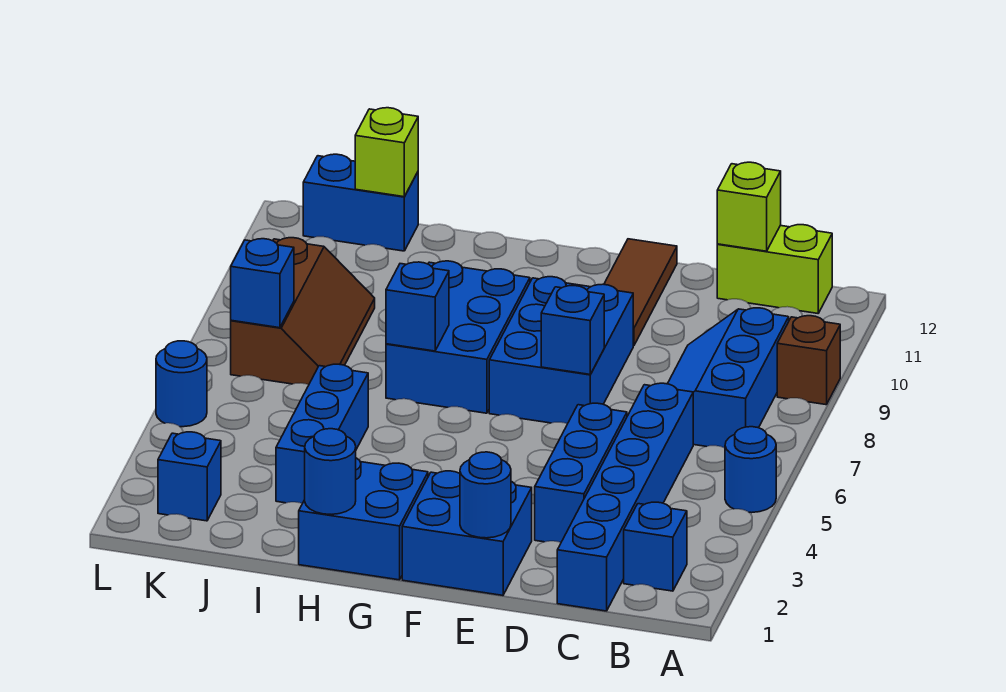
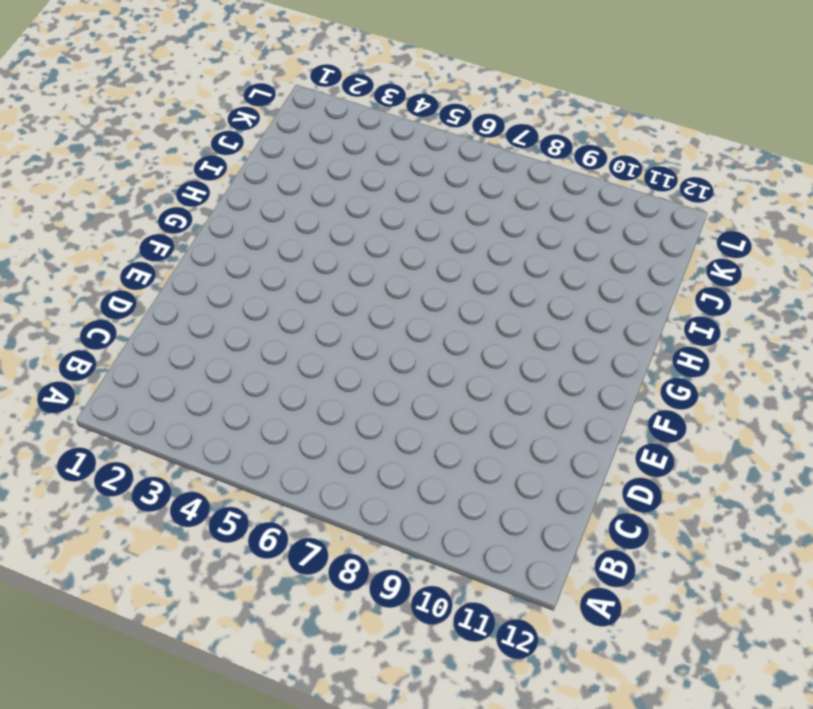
none -> blue round brick A5 level 1
none -> brown brick A9 level 1
none -> blue brick B2 level 1

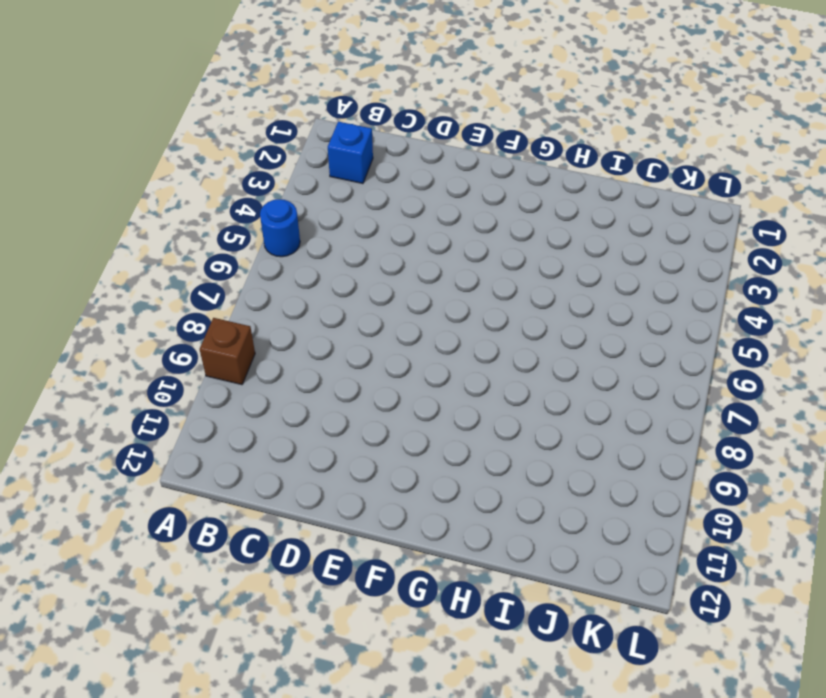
none -> blue slope B7:C9 level 1 top B
none -> lime brick B12:C12 level 1
none -> blue brick C1:C6 level 1

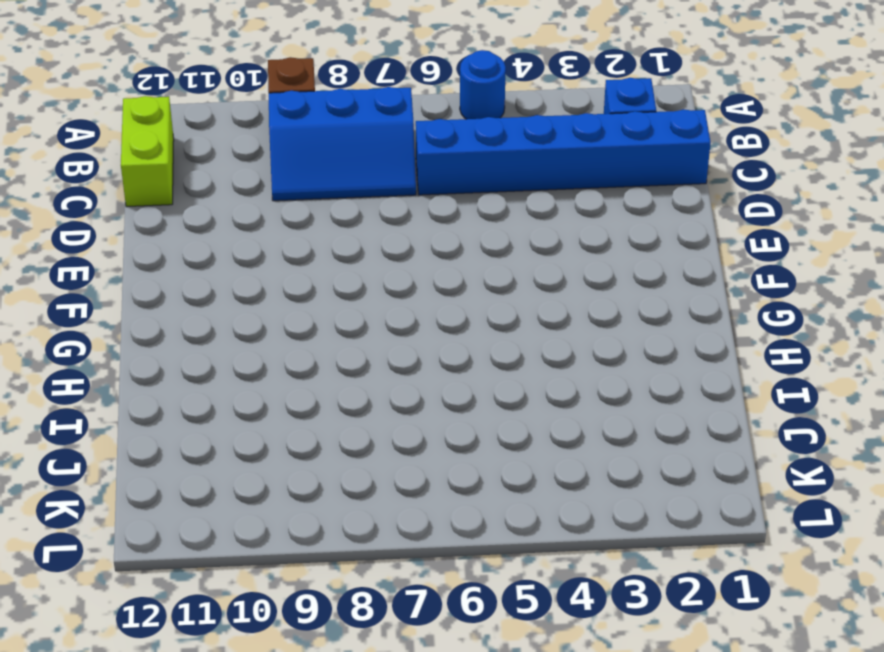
none -> blue brick D3:D5 level 1
none -> blue brick E1:F2 level 1
none -> blue brick E7:F9 level 1

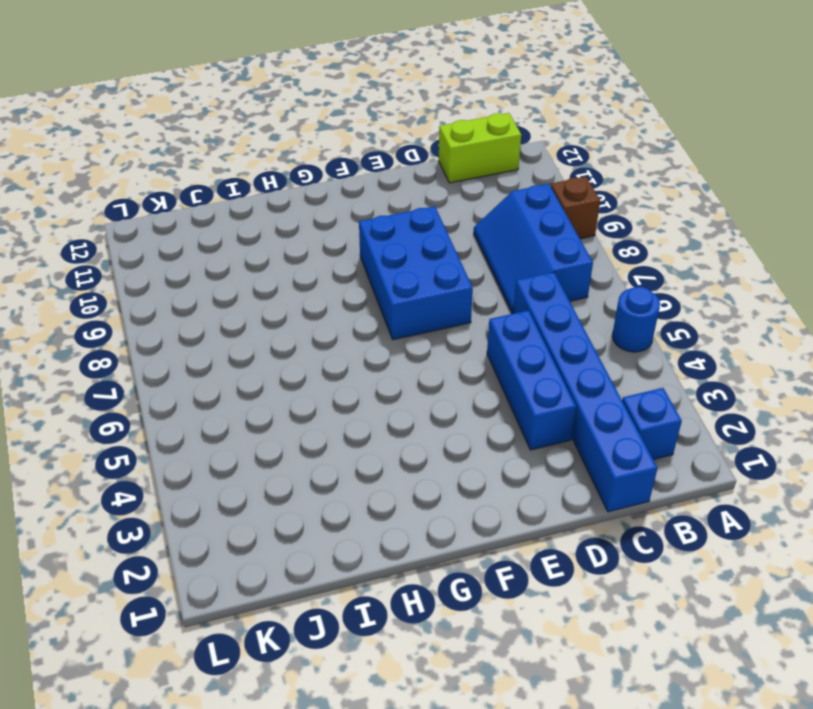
none -> blue brick E1:F2 level 1
none -> brown tile E10:E12 level 1
none -> blue brick G1:H2 level 1

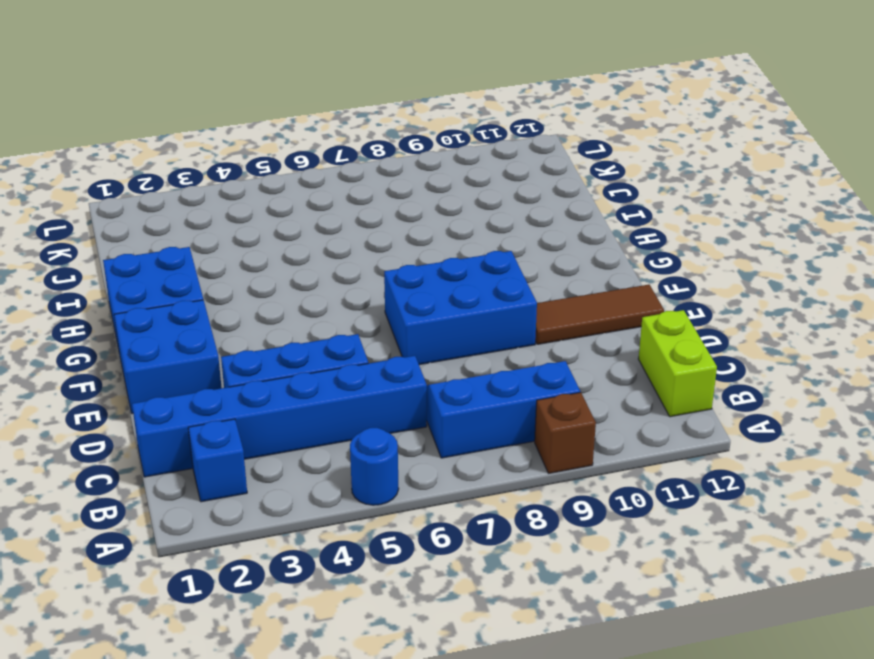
none -> blue brick G7:H9 level 1
none -> blue brick I3:I5 level 1
none -> brown slope J7:K9 level 1 top K

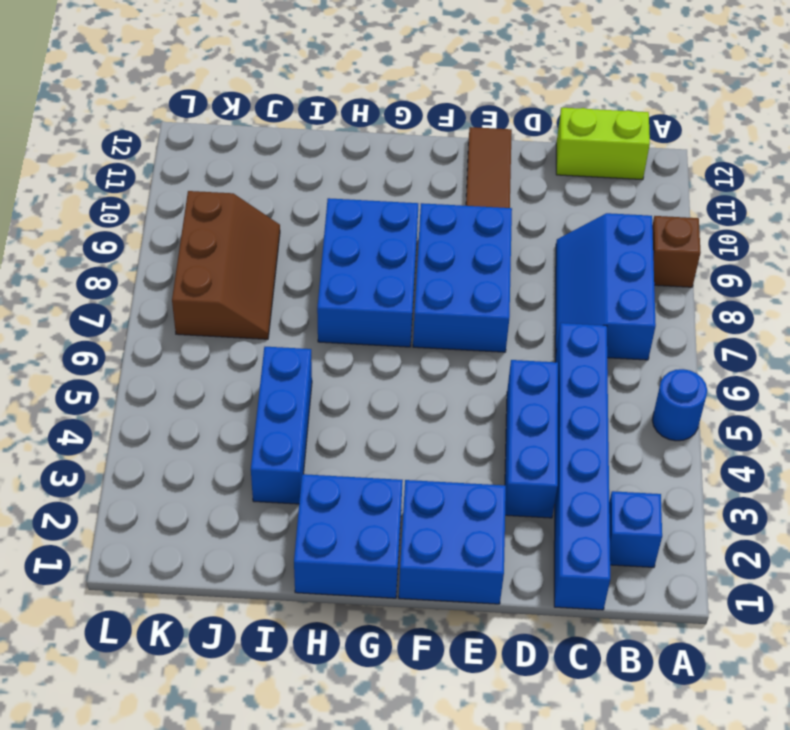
none -> blue brick J12:K12 level 1
none -> blue brick K2 level 1
none -> blue round brick L5 level 1

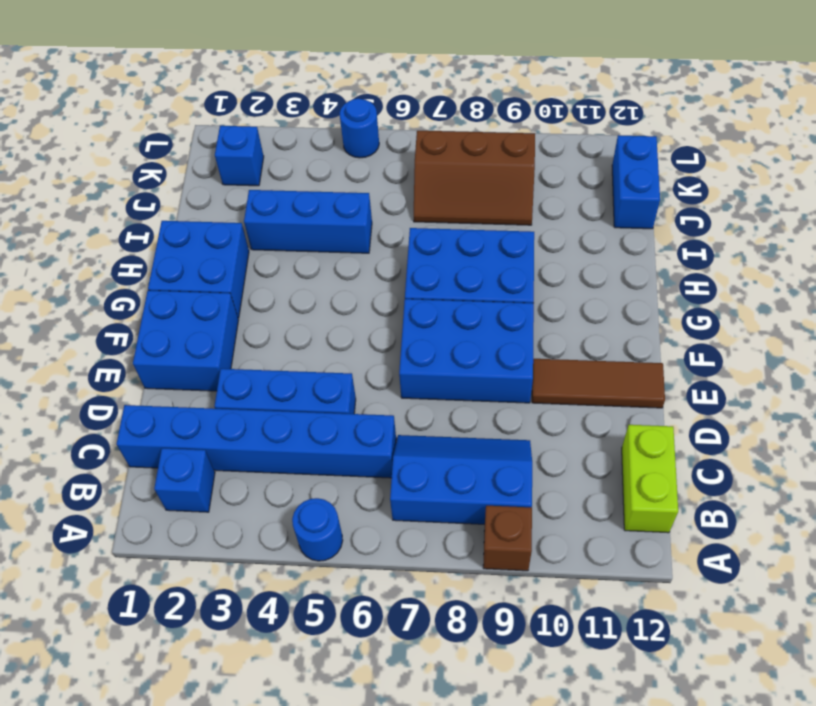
none -> lime brick C12 level 2
none -> blue round brick E1 level 2
none -> blue brick E7 level 2

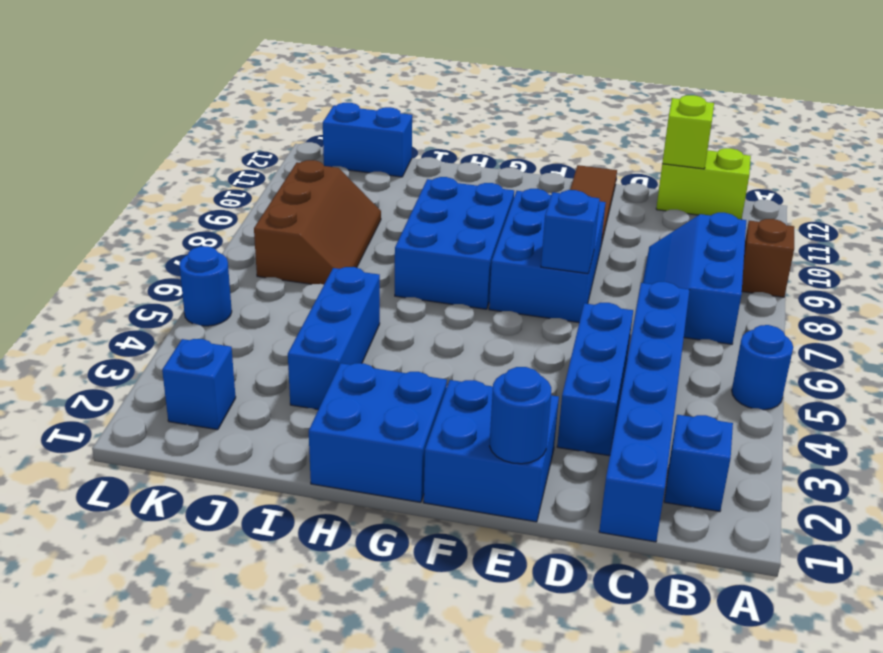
none -> blue round brick H1 level 2
none -> blue brick H7 level 2
none -> lime brick J12 level 2

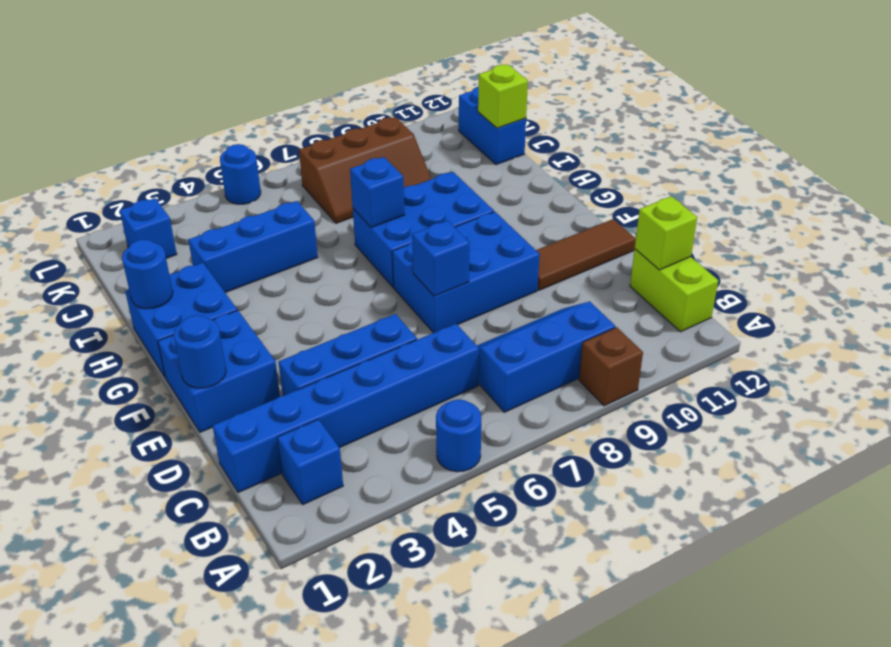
none -> blue brick K7 level 2

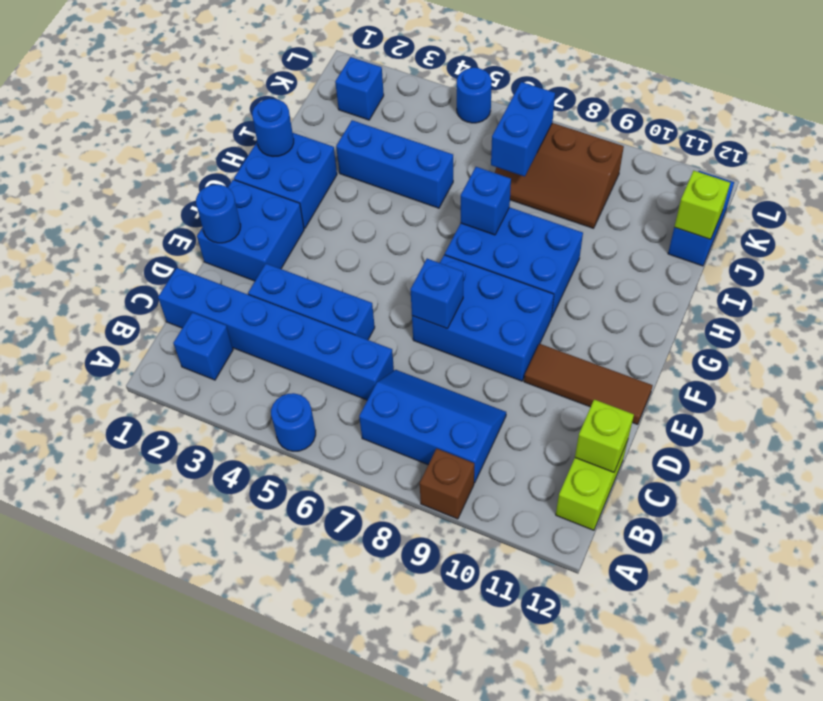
blue brick J7:K7 level 2 -> blue brick K7 level 2

